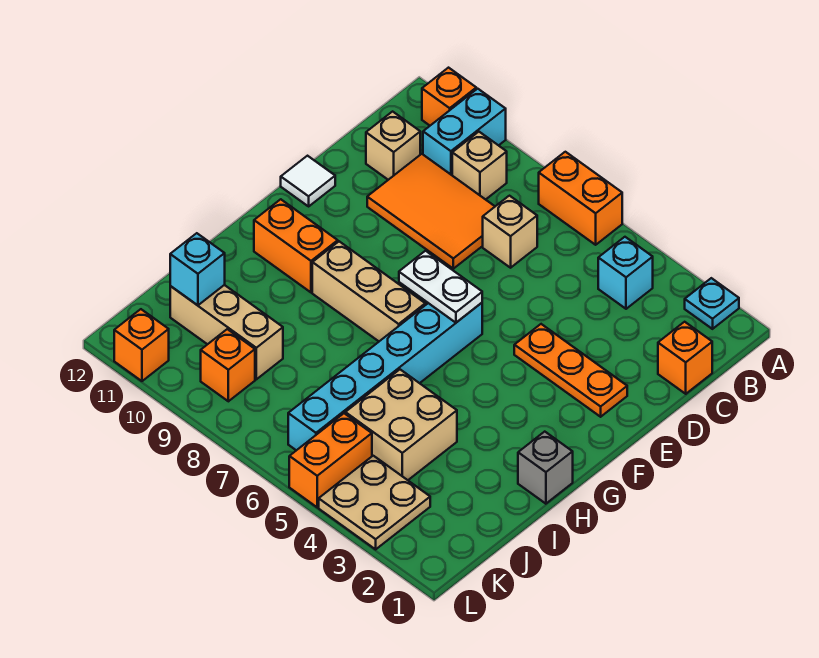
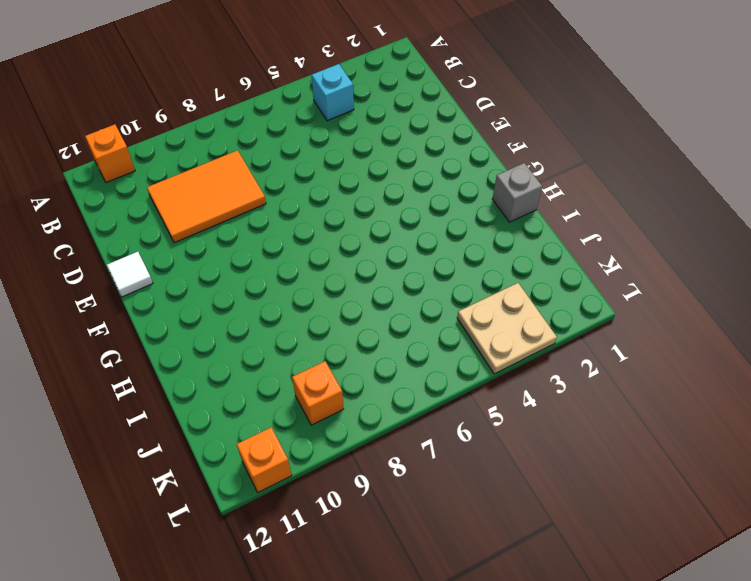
none -> cyan plate A2 level 1
none -> orange brick A6:A7 level 1
none -> cyan brick A10:B10 level 1

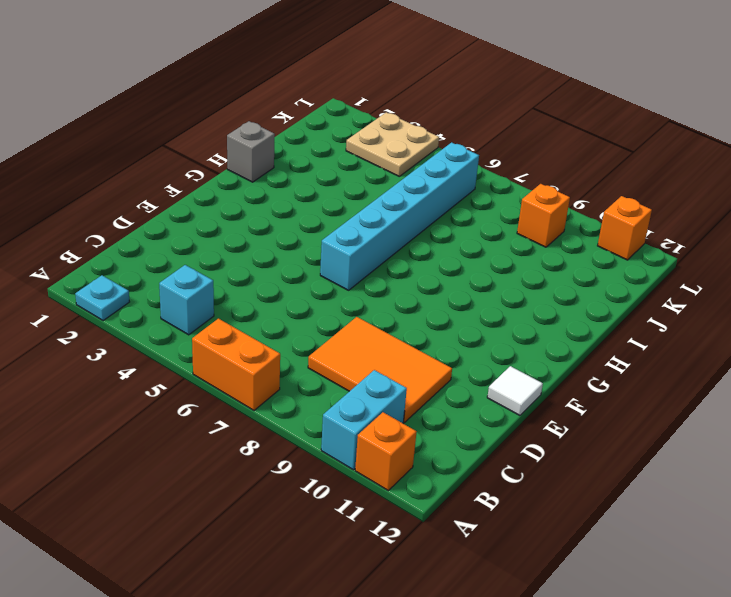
none -> tan brick B9 level 1
none -> orange brick C1 level 1
none -> tan brick C7 level 1

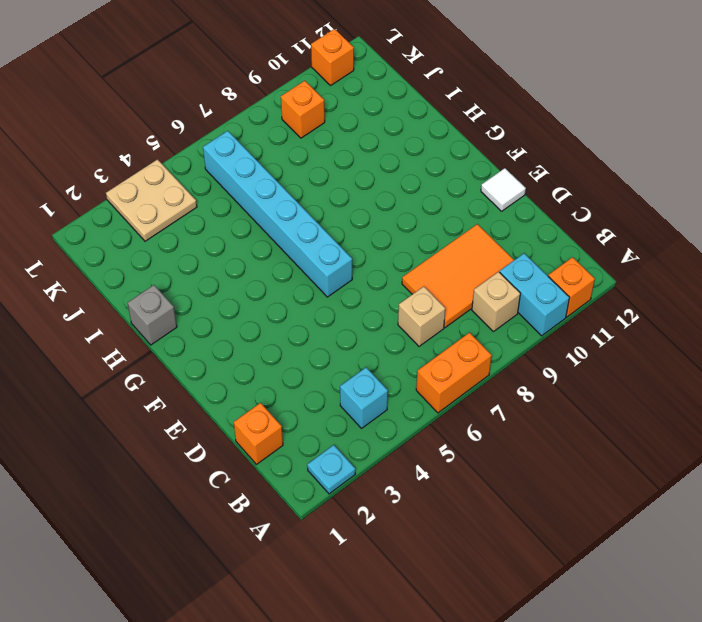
none -> tan brick C11 level 1
none -> orange plate E2:E4 level 1
none -> tan brick G7:G9 level 1

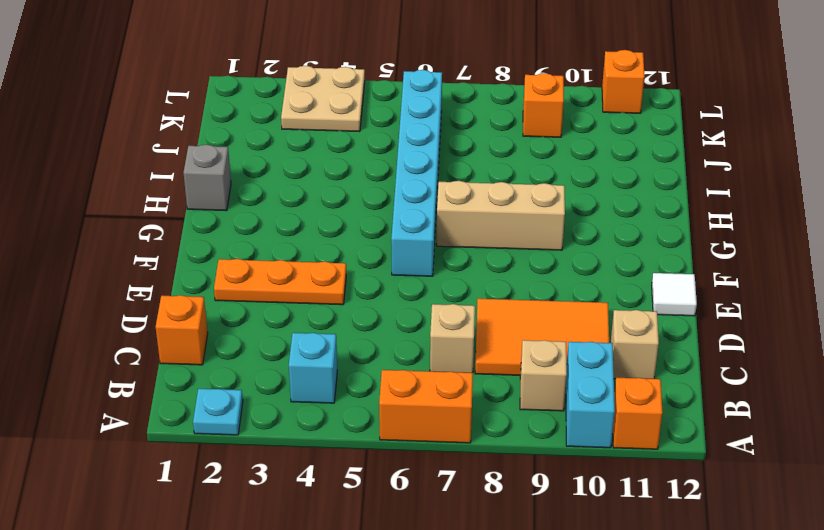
none -> orange brick G10:G11 level 1
none -> tan brick I4:J5 level 1
none -> tan brick J9:J11 level 1

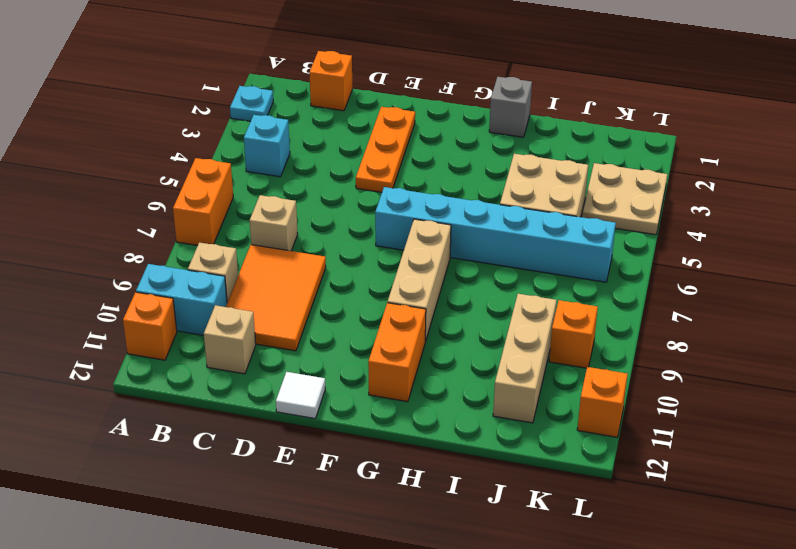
none -> orange brick K5:L5 level 1
none -> white plate F6:F7 level 2
none -> cyan brick J11 level 2

